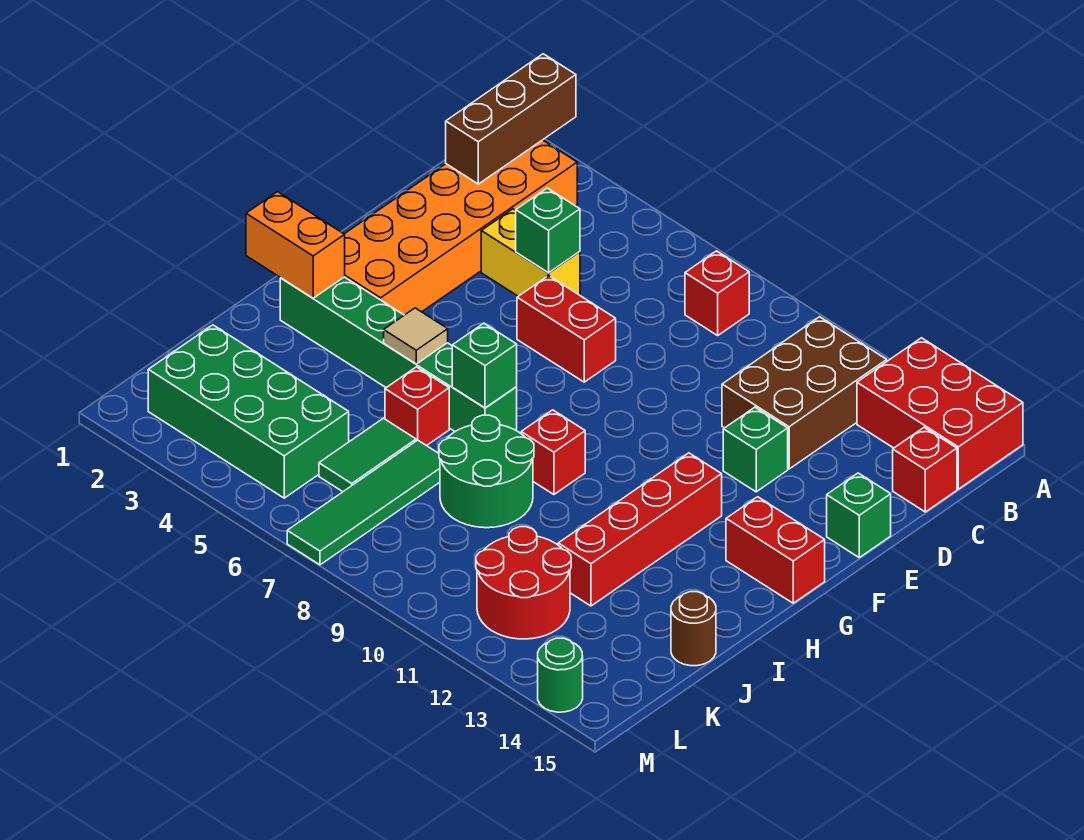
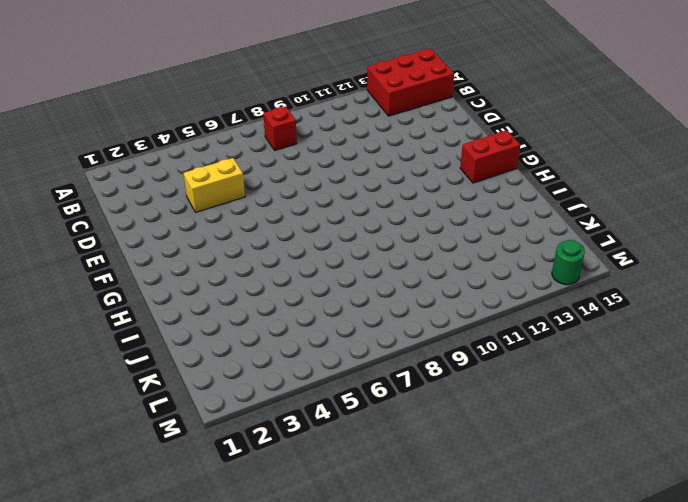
none -> orange brick B2:G3 level 1
none -> brown brick B11:D12 level 1
none -> red brick C15 level 1

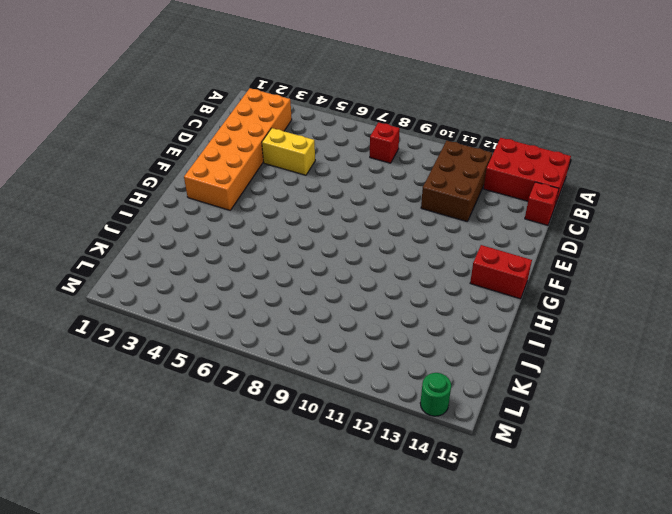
none -> red brick E6:E7 level 1
none -> green brick E12 level 1
none -> green brick E15 level 1

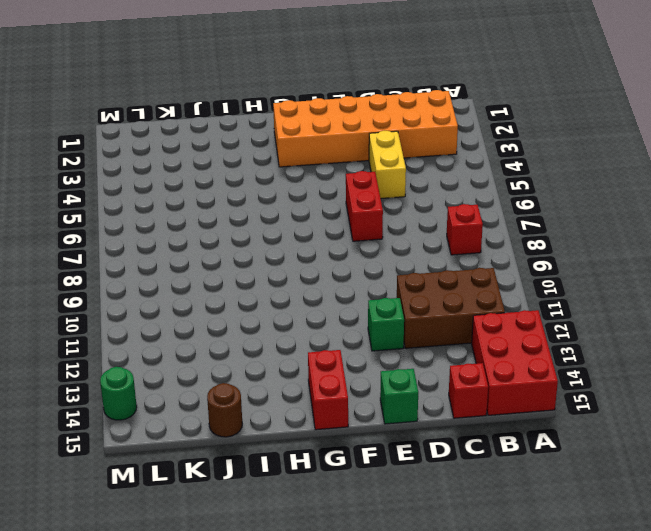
none -> red brick G12:J12 level 1
none -> green brick H2:H7 level 1
none -> red brick H9 level 1

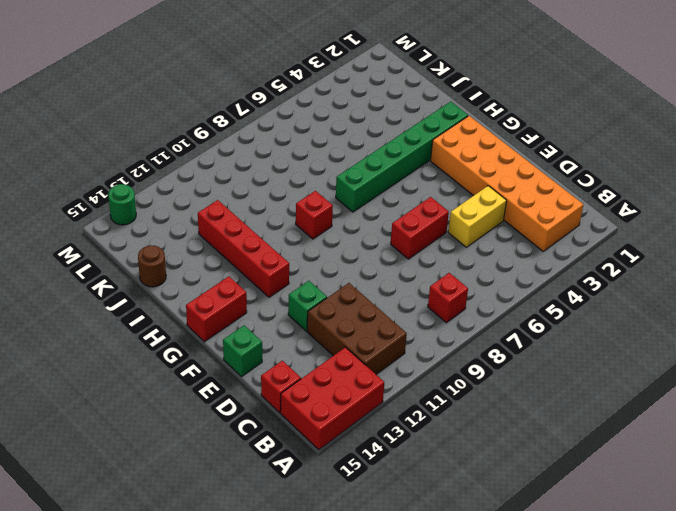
none -> red brick I6 level 1
none -> green round brick I8:J9 level 1
none -> green tile J6:K6 level 1

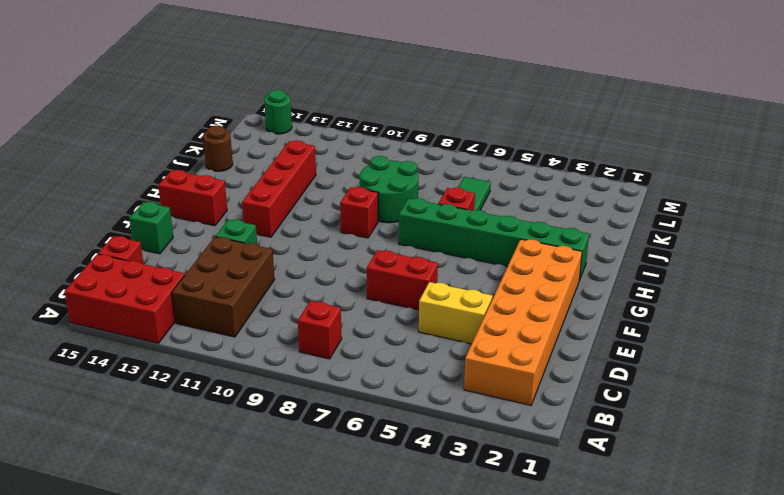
none -> green tile J7:M7 level 1
none -> green brick K2:L5 level 1
none -> red round brick K11:L12 level 1

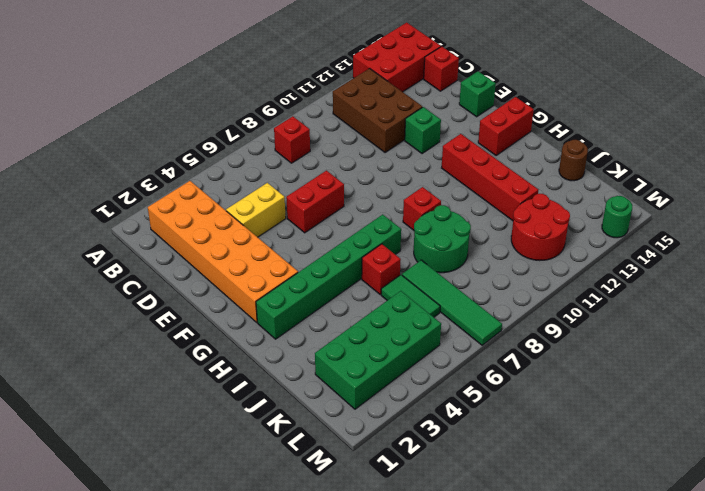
none -> brown brick A2:C2 level 2
none -> green brick D5 level 2
none -> orange brick H1:H2 level 2

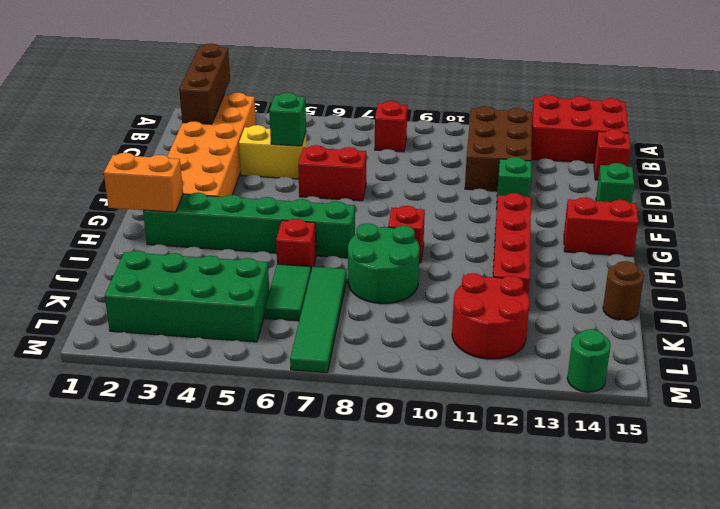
none -> tan tile H5 level 2
none -> green brick H7 level 2

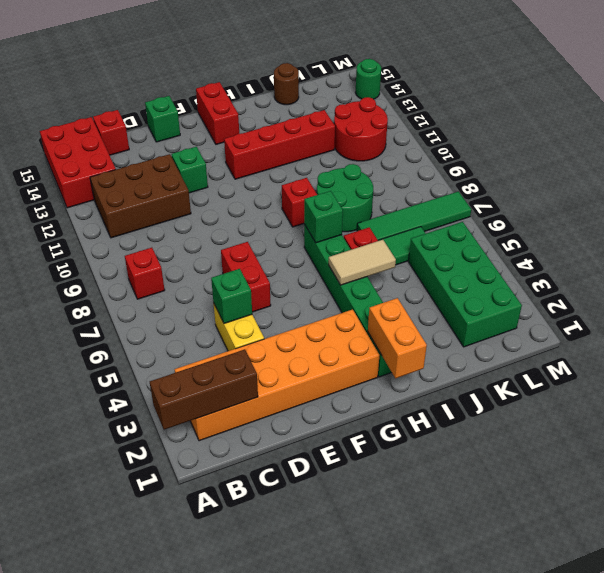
tan tile H5:I5 level 2 -> tan tile H5 level 2

